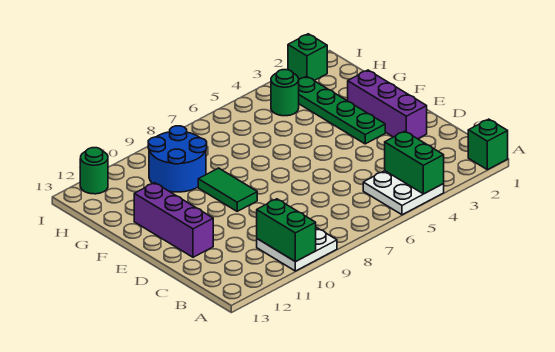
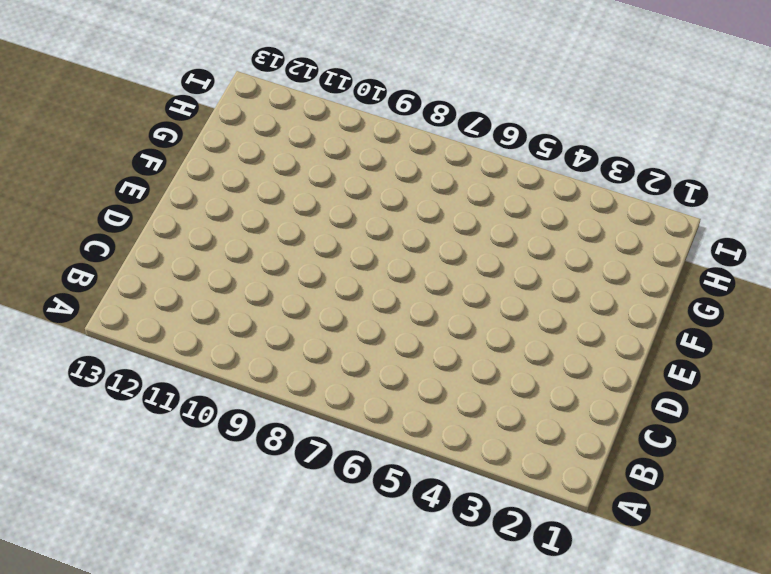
none -> green brick A1 level 1
none -> white plate A4:B5 level 1
none -> white plate A9:B10 level 1

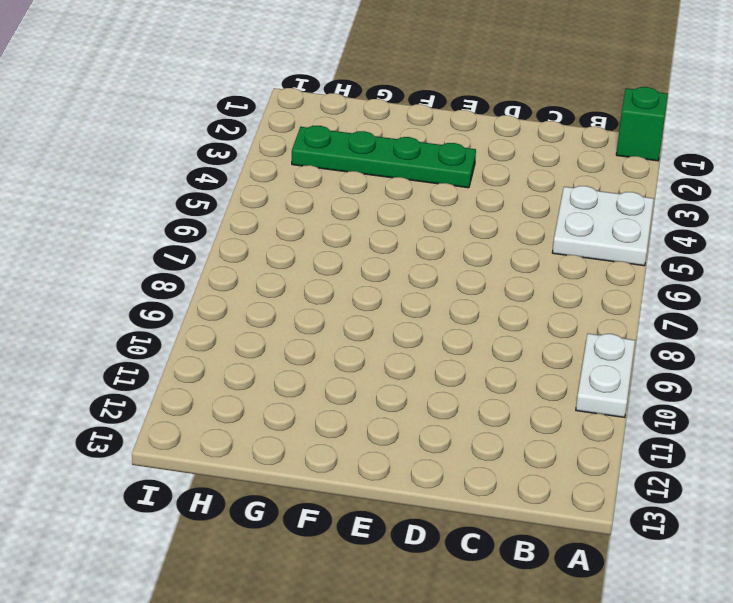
white plate A9:A10 level 1 -> white plate A9:B10 level 1
none -> purple brick D2:F2 level 1
none -> purple brick D12:F12 level 1
none -> green tile E9:F9 level 1

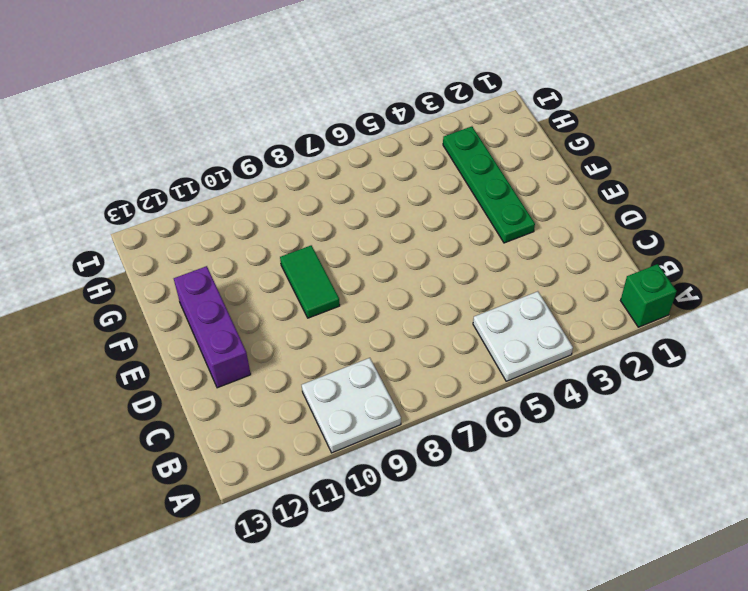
none -> purple brick D2:F2 level 1
none -> blue round brick G9:H10 level 1
none -> green round brick H4 level 1

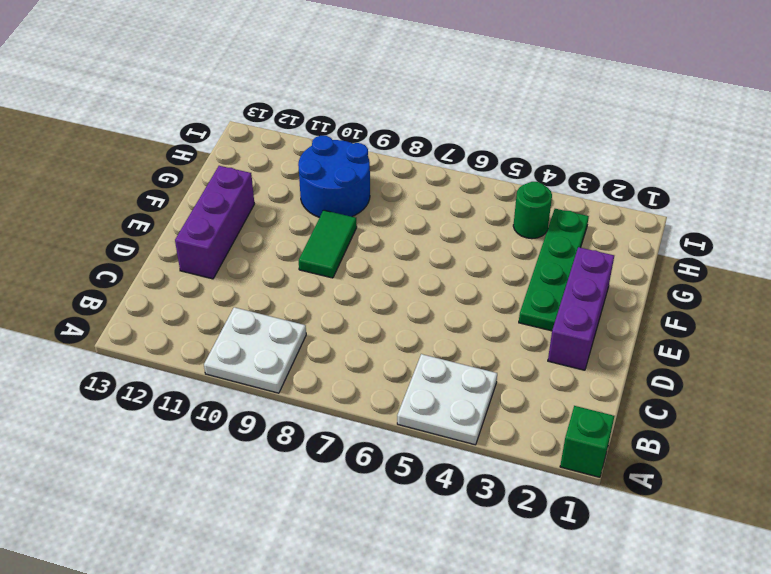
none -> green brick I2 level 1
none -> green round brick I12 level 1
none -> green brick A4:B4 level 2

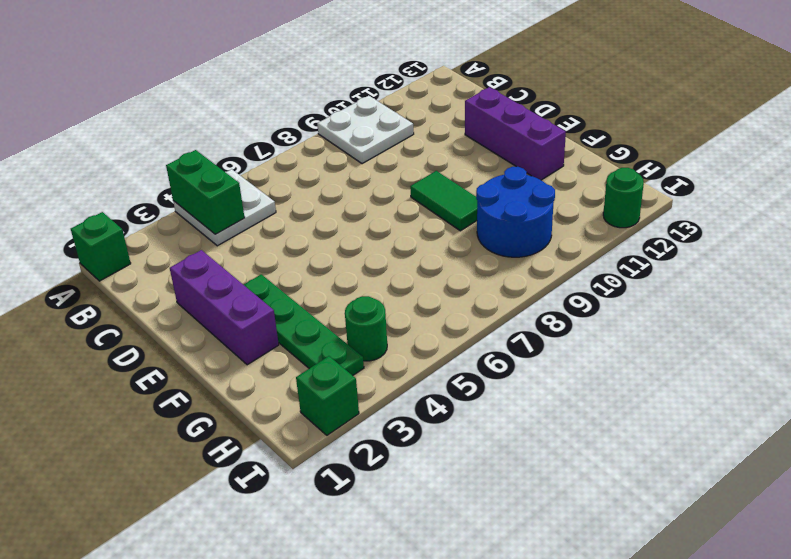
none -> green brick A10:B10 level 2

